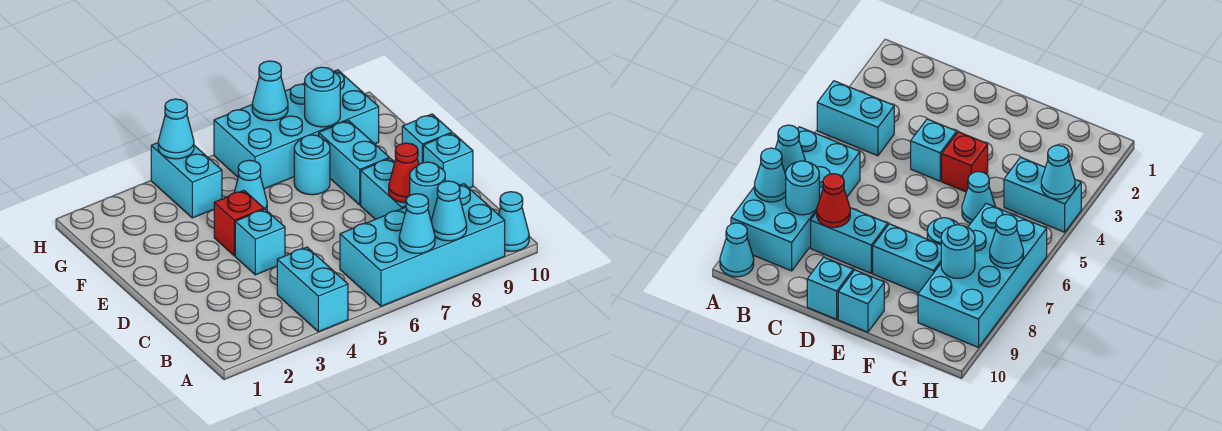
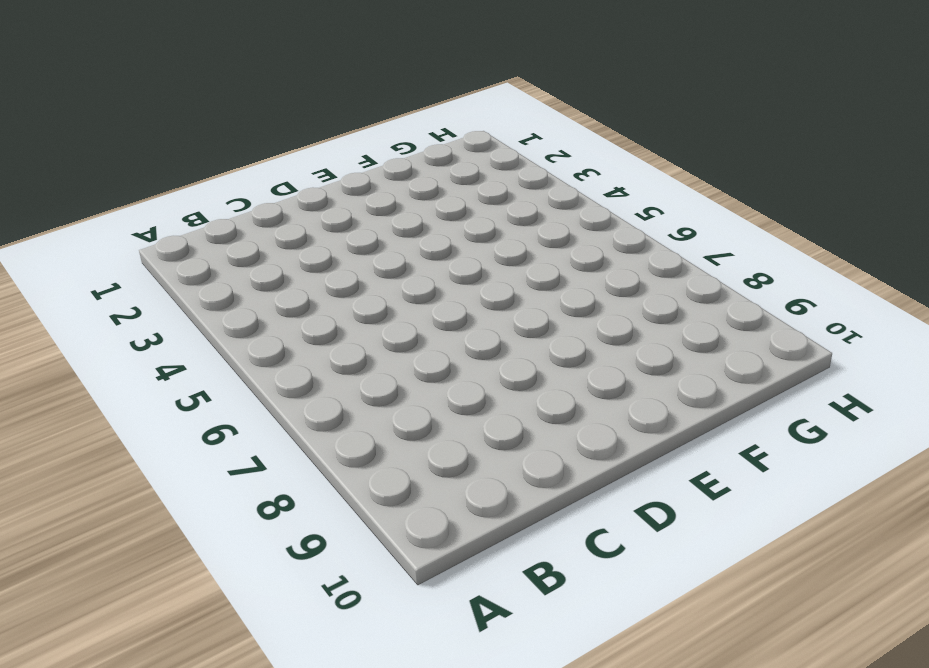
none -> cyan brick A4:B4 level 1
none -> cyan brick A6:B9 level 1
none -> cyan cone A10 level 1

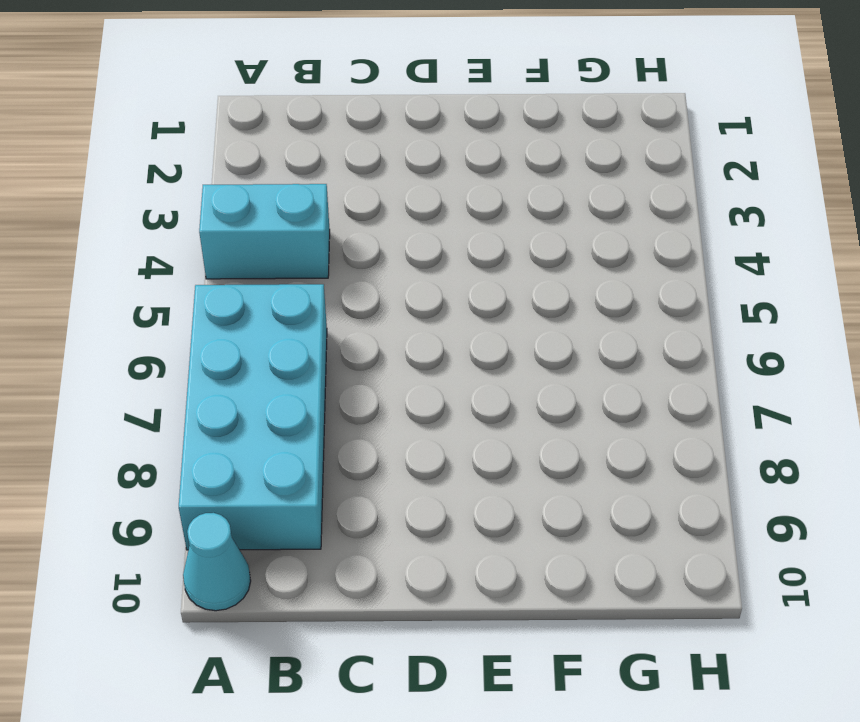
none -> cyan brick C8:D8 level 1
none -> cyan brick D4 level 1
none -> cyan brick D10 level 1

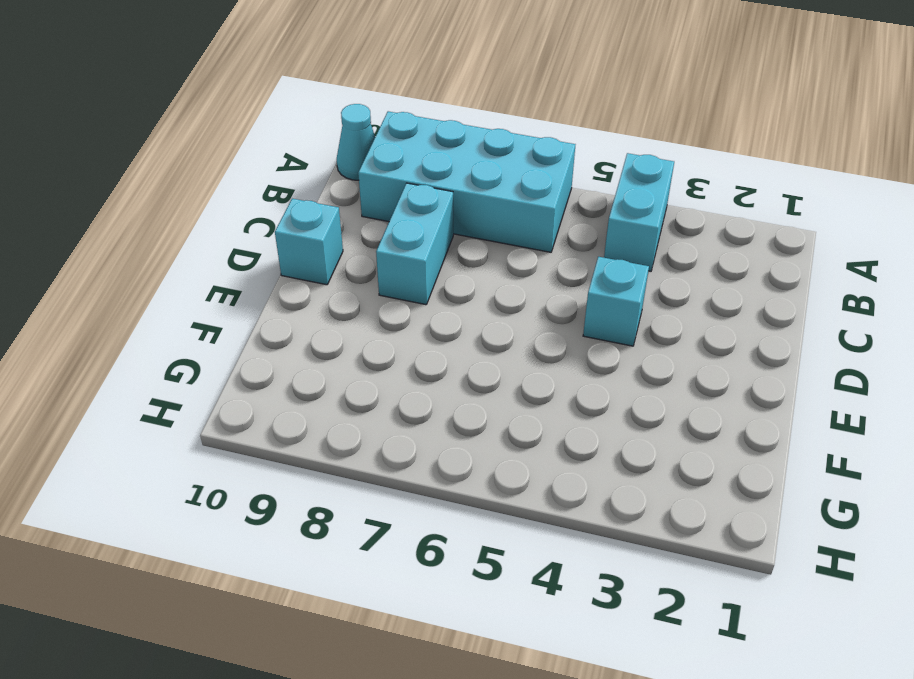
none -> red brick E4 level 1
none -> cyan brick E8:F8 level 1
none -> cyan brick E10 level 1

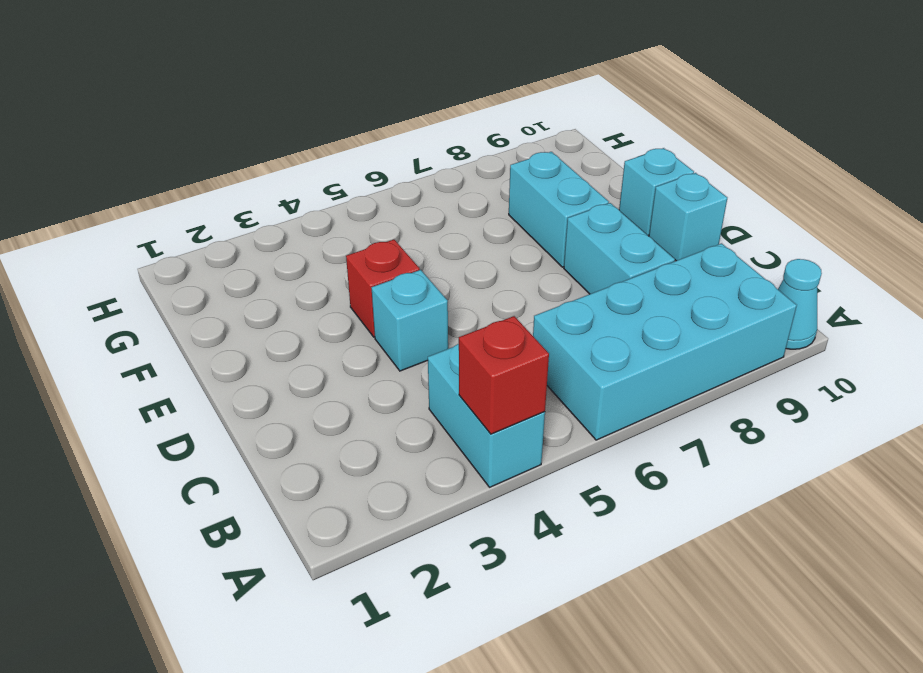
red brick A4 level 2 -> none
none -> cyan cone F5 level 1
none -> cyan round brick F7 level 1
none -> cyan brick G4:H4 level 1

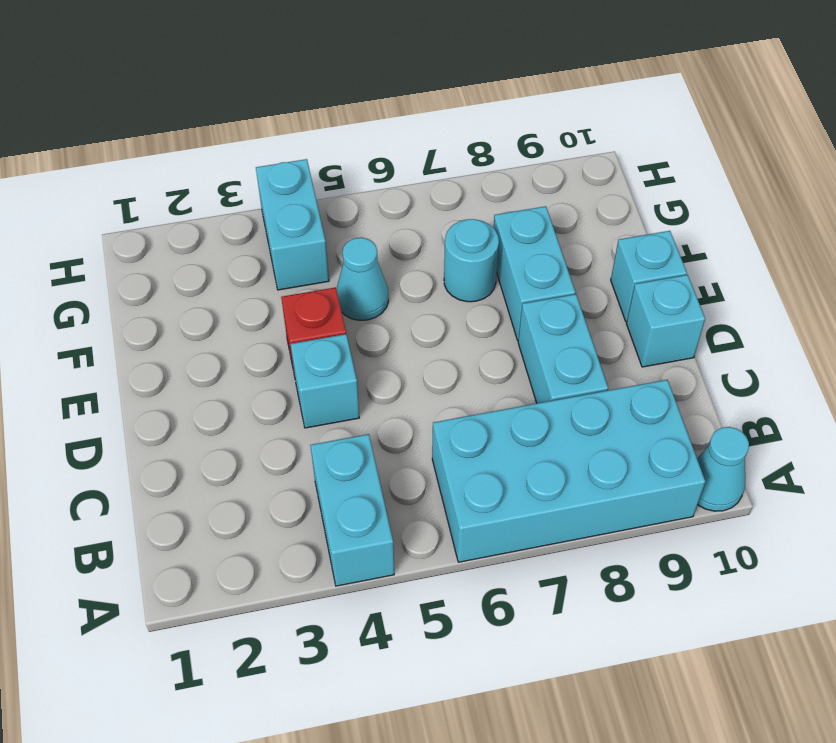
none -> cyan brick G6:H9 level 1
none -> cyan cone A7 level 2
none -> cyan cone A8 level 2

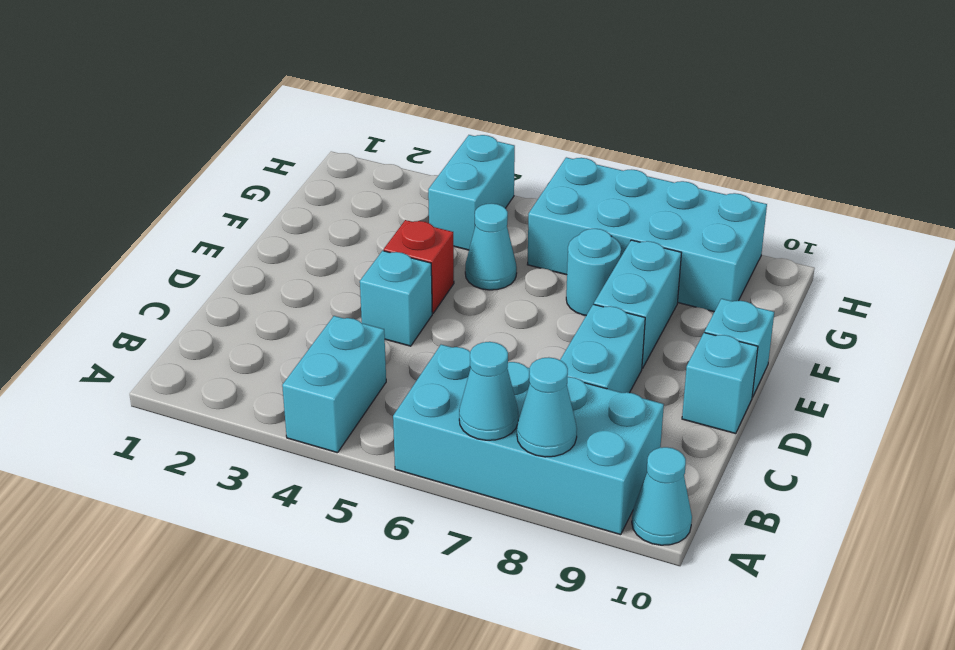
none -> cyan round brick B8 level 2
none -> red cone C8 level 2
none -> cyan round brick G8 level 2

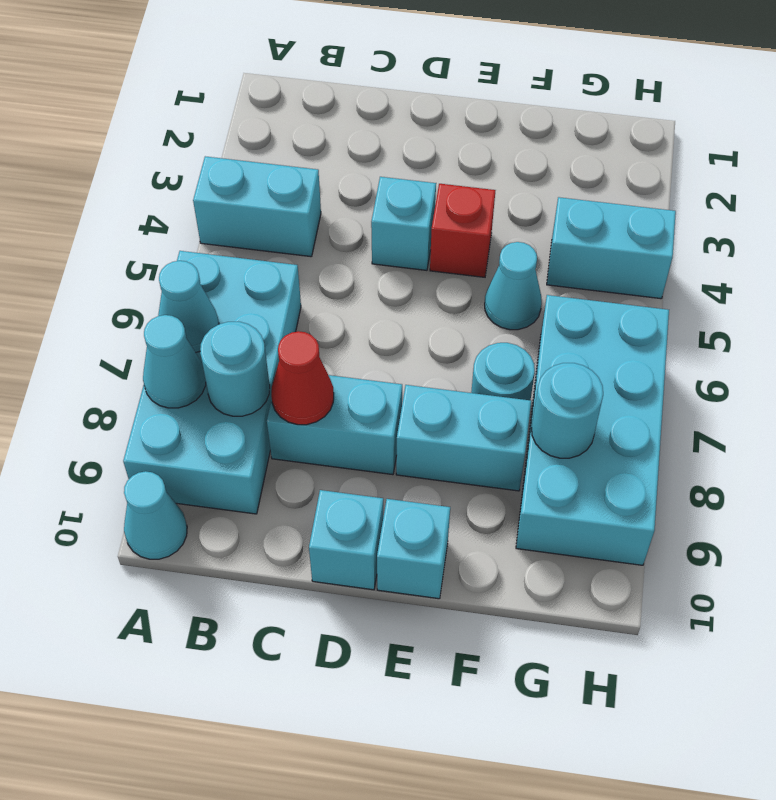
none -> cyan cone H4 level 2
none -> cyan cone H7 level 2

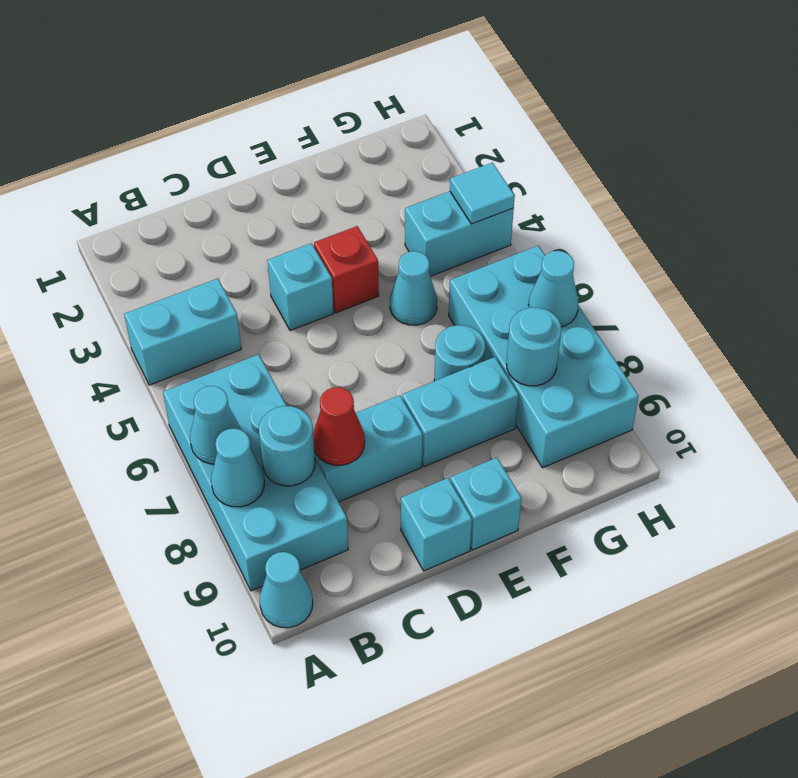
cyan tile H4 level 2 -> cyan cone H4 level 2

